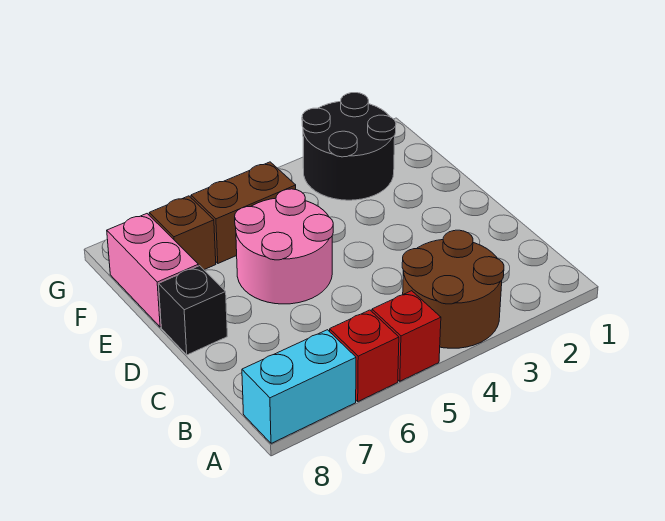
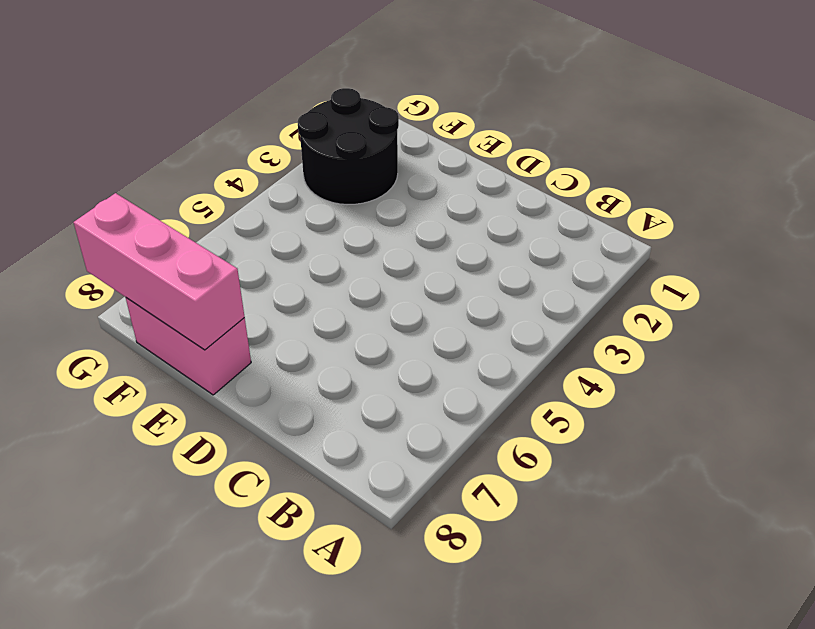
pink brick E8:G8 level 2 -> none
none -> brown round brick A3:B4 level 1
none -> red brick A5 level 1

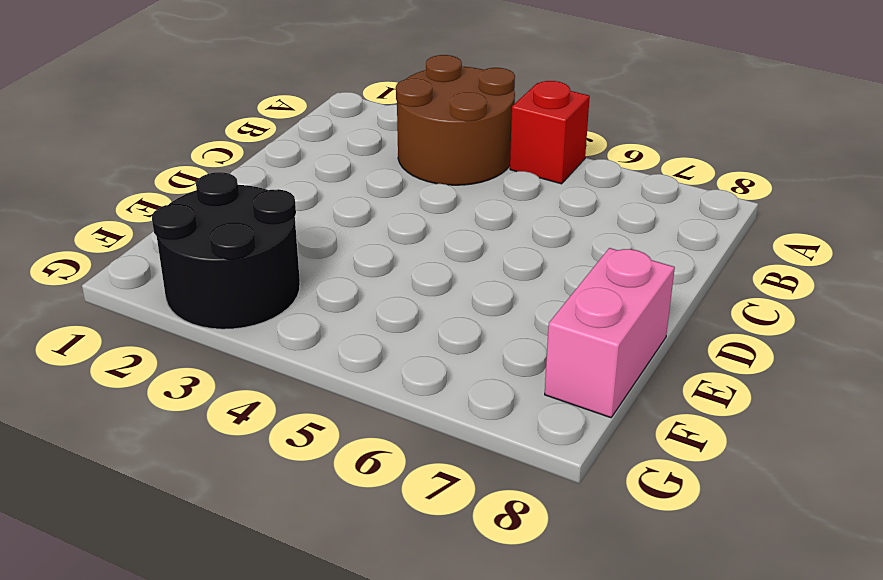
none -> red brick A6 level 1
none -> cyan brick A7:A8 level 1

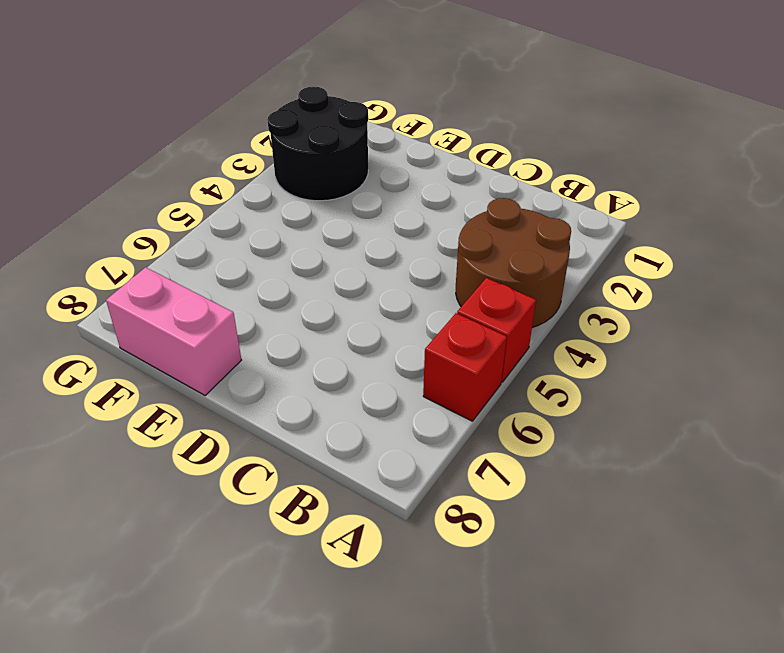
none -> cyan brick A7:A8 level 1
none -> pink round brick D5:E6 level 1

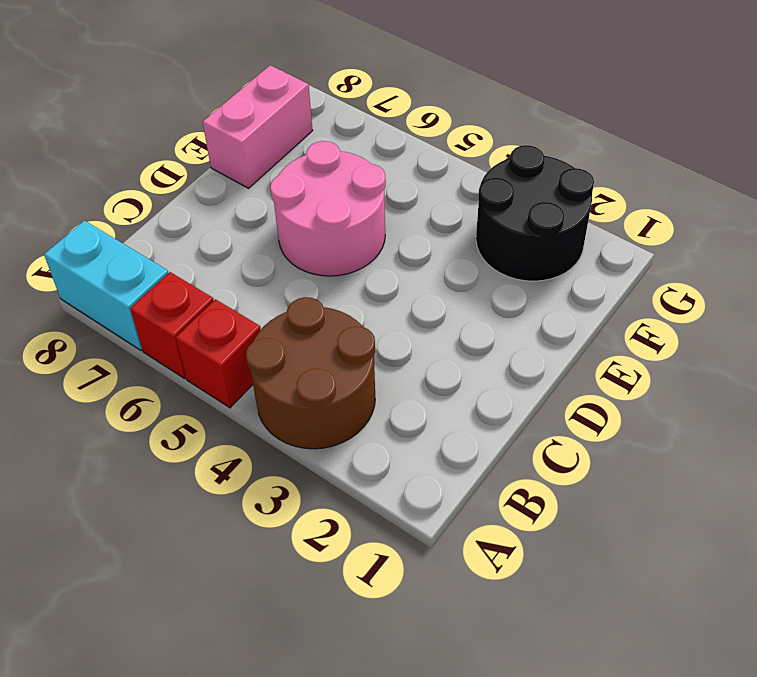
none -> black brick D8 level 1
none -> brown brick F5:F6 level 1

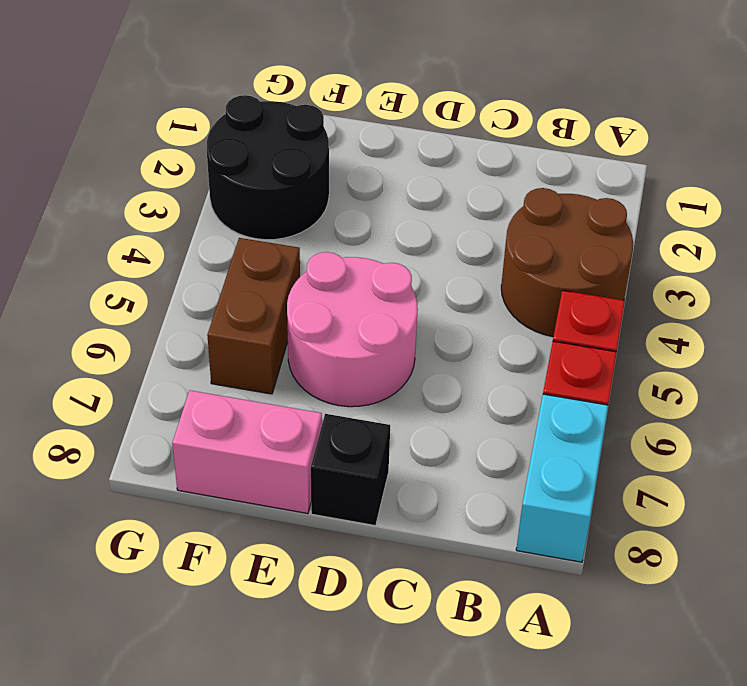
none -> brown brick F7 level 1

